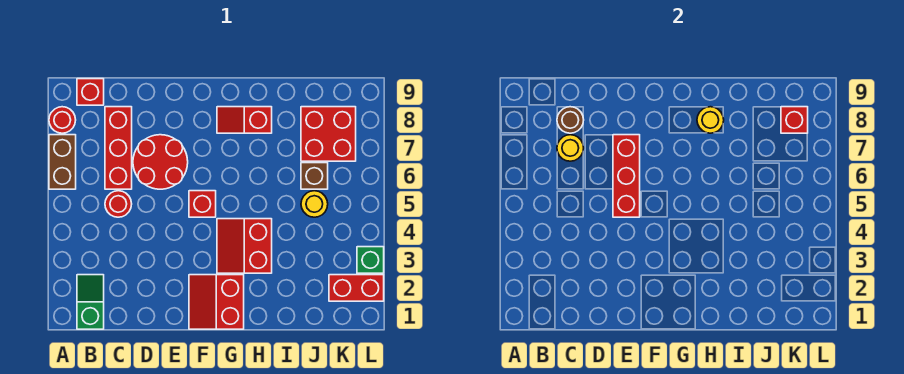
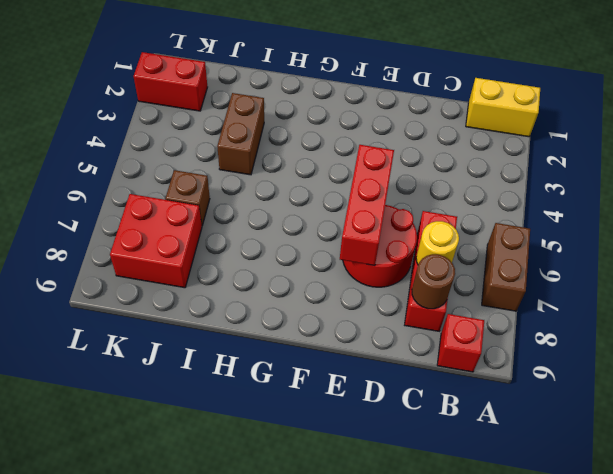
yellow brick A1:B1 level 1 -> green slope B1:B2 level 1 top 1
brown brick I3:I4 level 1 -> none
none -> red round brick A8 level 1
none -> red round brick C5 level 1
none -> red slope F1:G2 level 1 top G

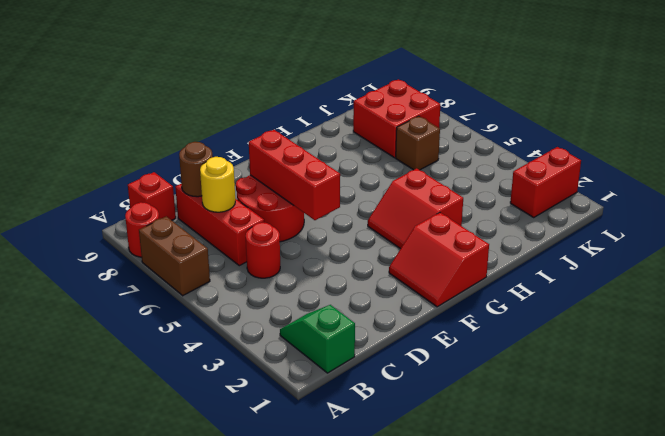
none -> red brick F5 level 1
none -> red slope G8:H8 level 1 top H
none -> yellow round brick J5 level 1

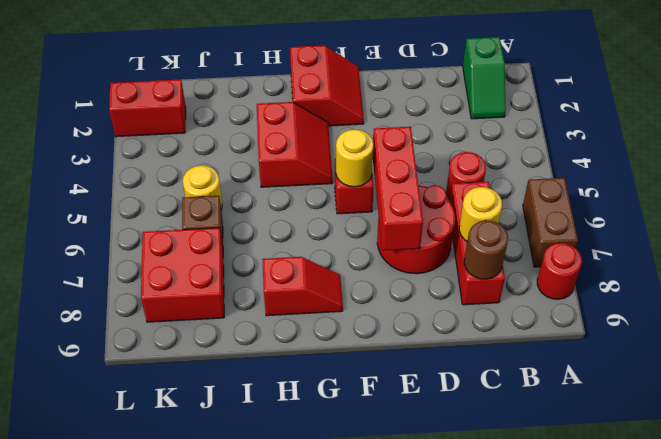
yellow round brick F5 level 2 -> yellow round brick H8 level 2
none -> red brick B9 level 1
none -> green brick L3 level 1
none -> red brick K8 level 2

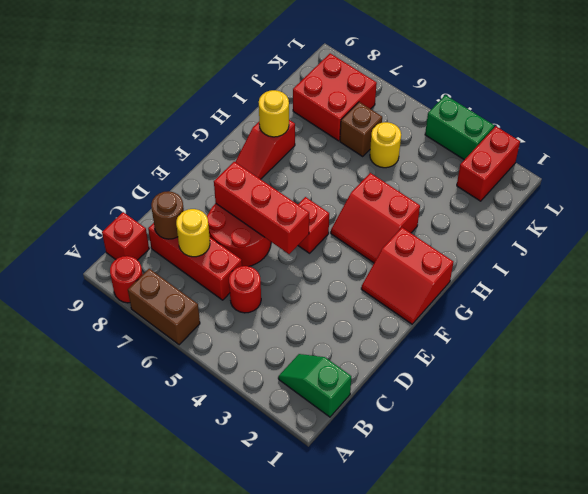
green brick L3:L4 level 1 -> green brick L3 level 1
none -> red brick K8 level 2

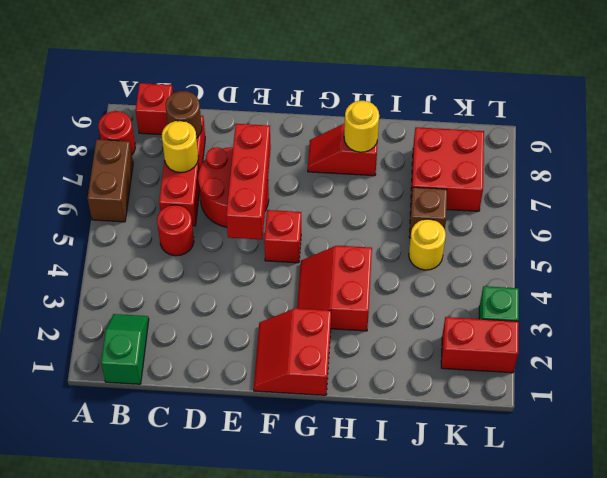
none -> red brick K8 level 2

